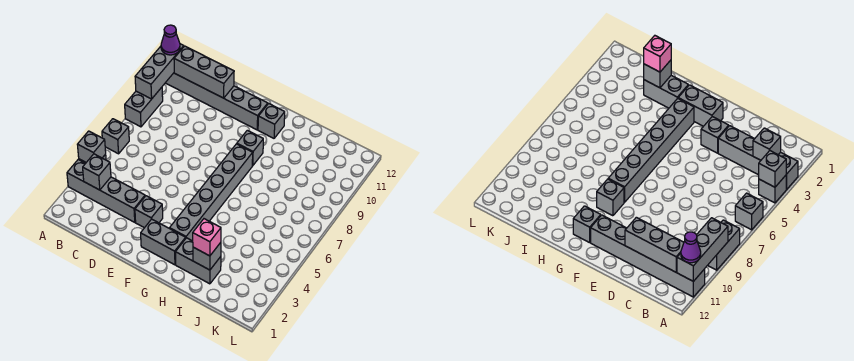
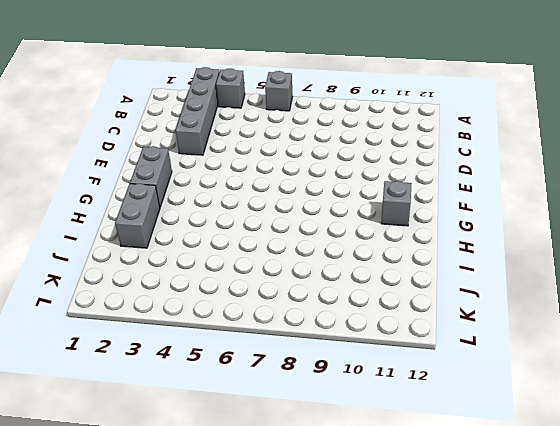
none -> grey brick A8:A9 level 1
none -> grey brick A11:F11 level 1
none -> grey brick E3 level 1

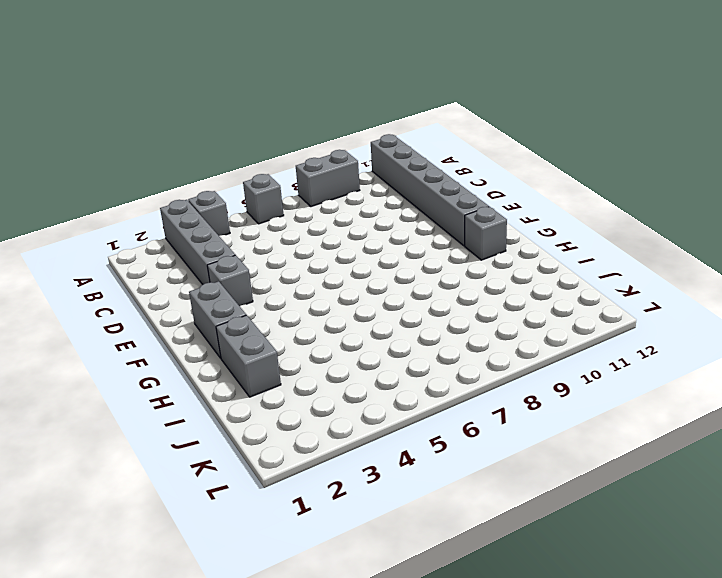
none -> grey brick G3:G8 level 1
none -> grey brick G9 level 1
none -> grey brick A4 level 2

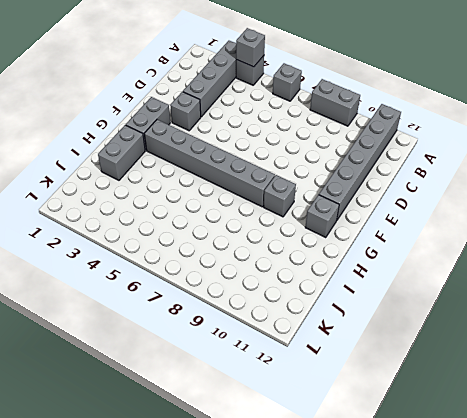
none -> grey brick A9:A11 level 2
none -> grey brick B3 level 2
none -> grey brick B11:D11 level 2

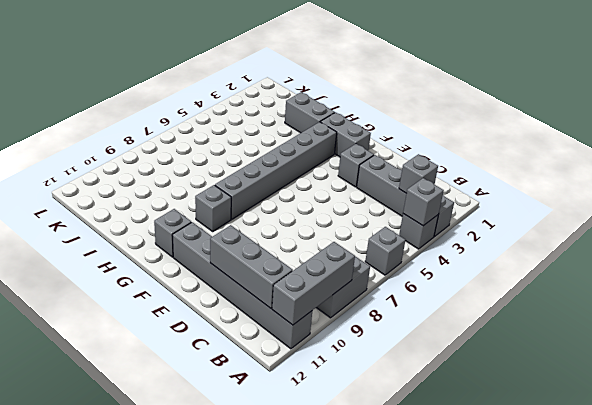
none -> grey brick I2 level 2
none -> purple cone A11 level 3
none -> pink brick I2 level 3

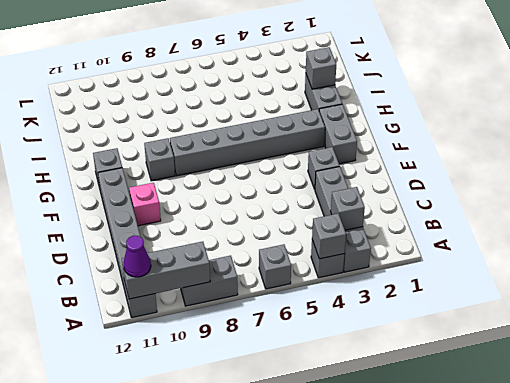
pink brick E10 level 1 -> pink brick I2 level 3
none -> grey brick B11:D11 level 2

